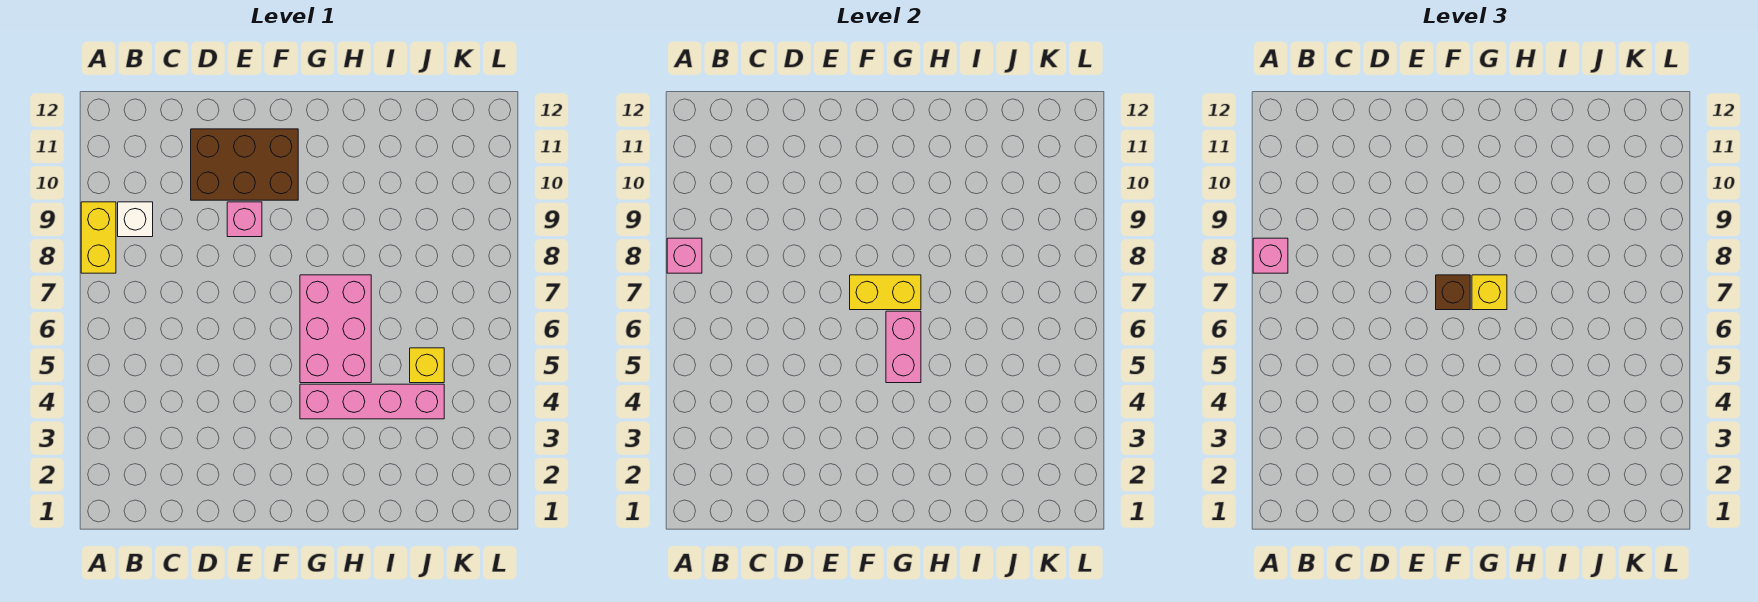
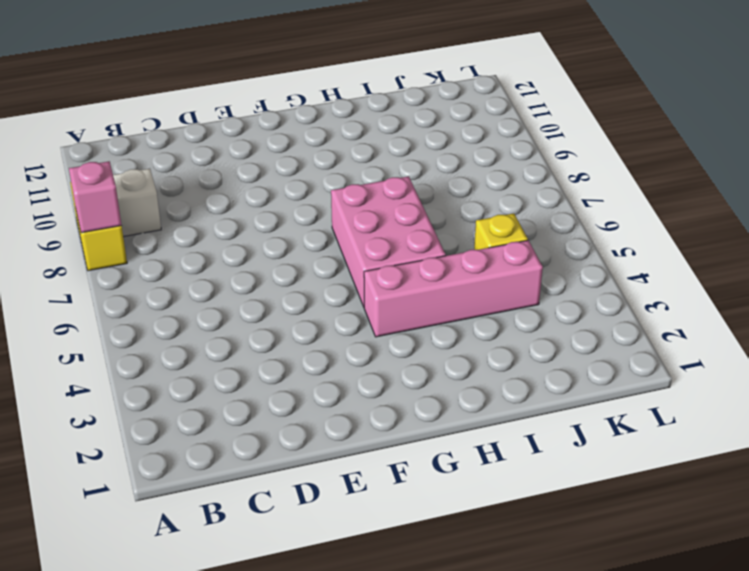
none -> brown brick D10:F11 level 1
none -> pink brick E9 level 1
none -> yellow brick F7:G7 level 2

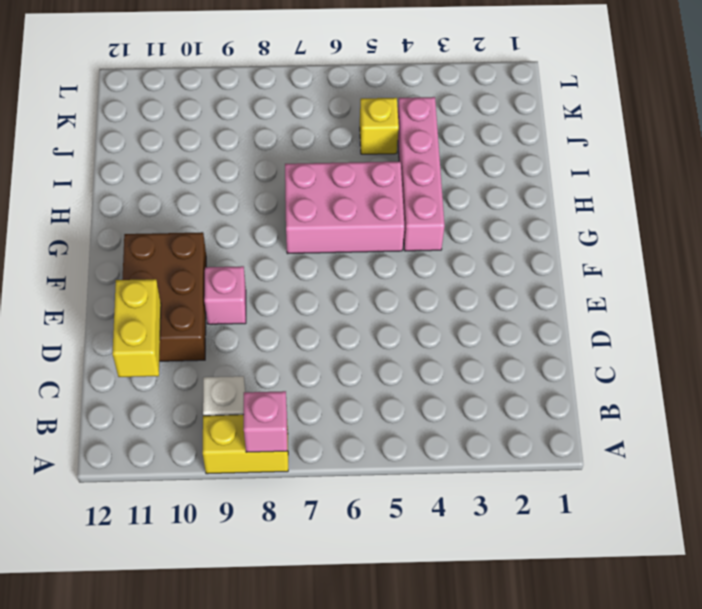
yellow brick C11:D11 level 2 -> yellow brick F7:G7 level 2
none -> pink brick G5:G6 level 2
none -> pink brick A8 level 3
none -> brown brick F7 level 3

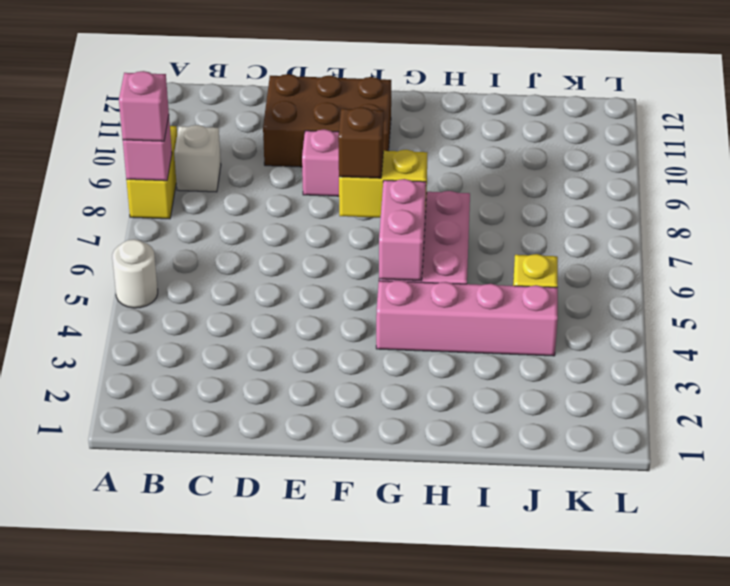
white round brick A5 level 1 -> none
none -> yellow brick G7 level 3

